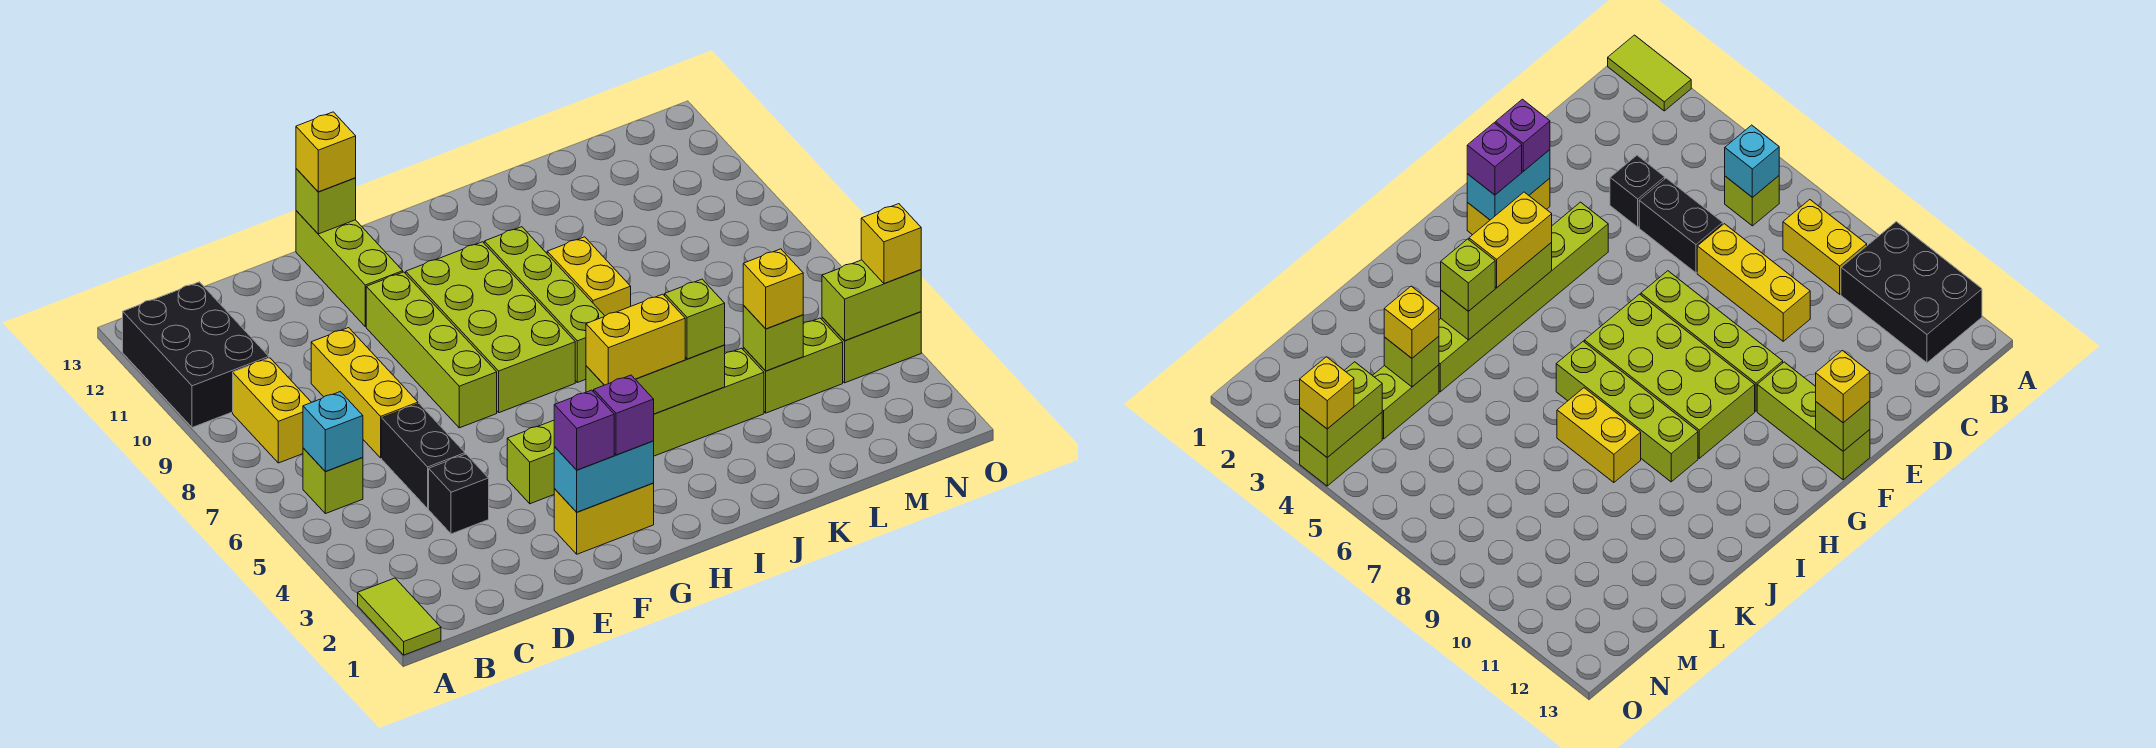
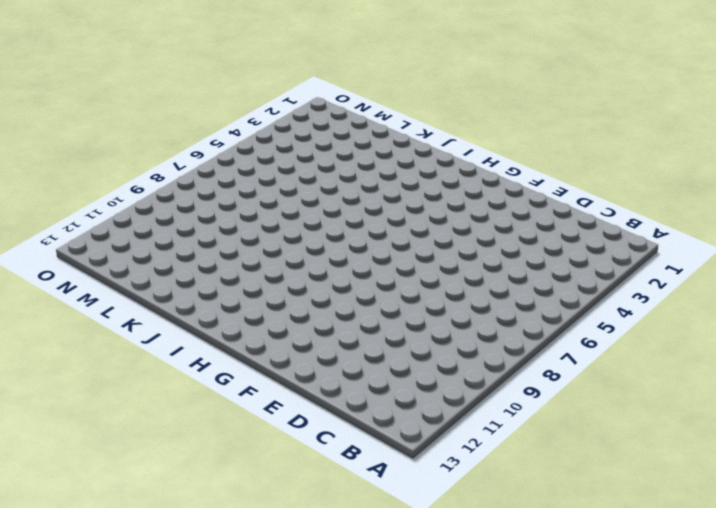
none -> lime tile A1:A2 level 1
none -> black brick A10:B12 level 1
none -> lime brick B6 level 1

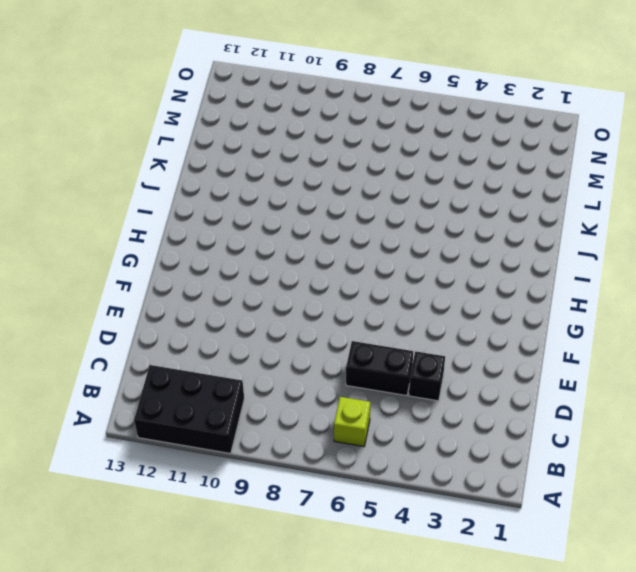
none -> lime tile A1:A2 level 1
none -> yellow brick B8:B9 level 1
none -> yellow brick D7:D9 level 1

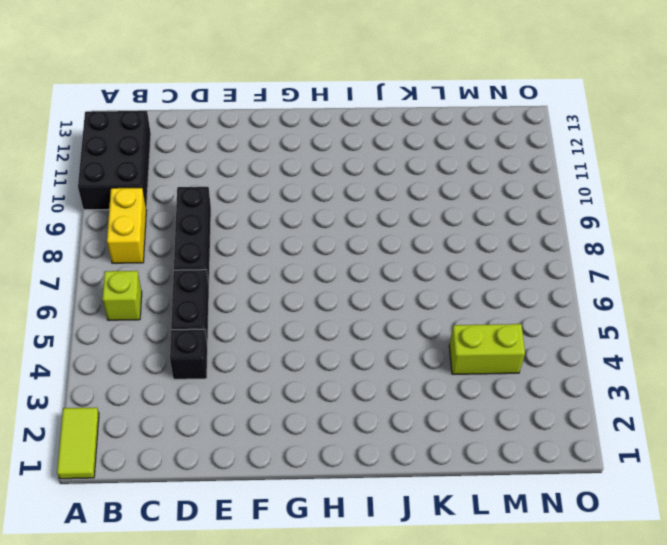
black brick D7:D9 level 1 -> yellow brick D7:D9 level 1
none -> yellow brick F2:G2 level 1
none -> lime brick F4:K4 level 1
none -> lime brick F7:F10 level 1

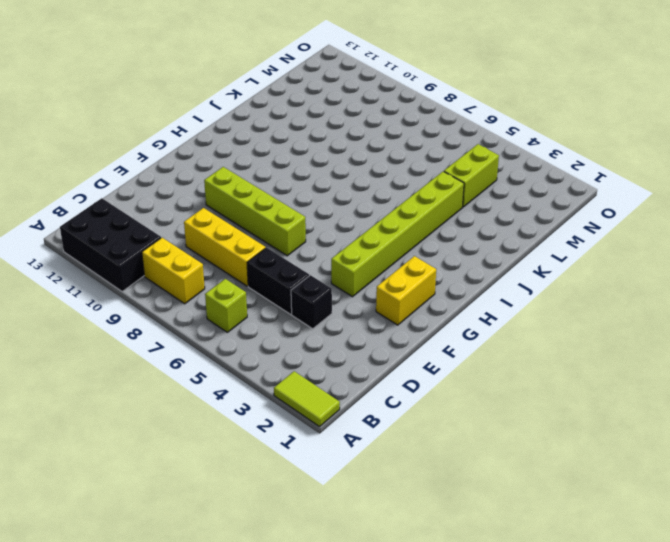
none -> lime brick F11:F13 level 1
none -> lime brick G7:H10 level 1
none -> lime brick I7:I10 level 1

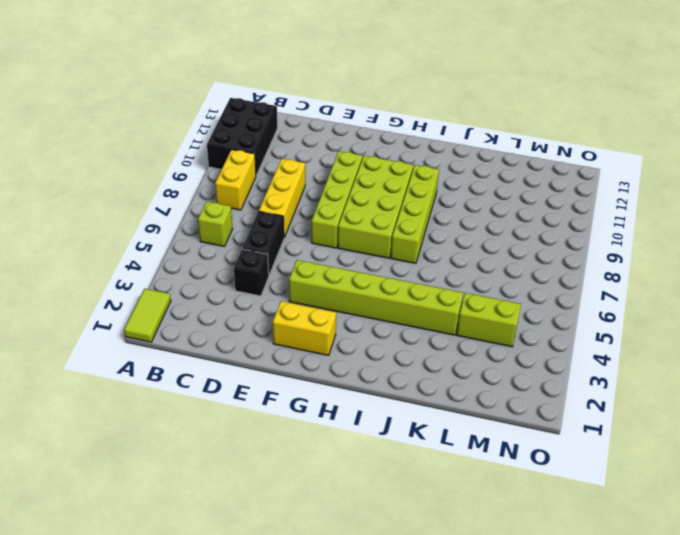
none -> lime brick F11:F13 level 1
none -> yellow brick J8:J9 level 1
none -> lime brick N4:O4 level 1

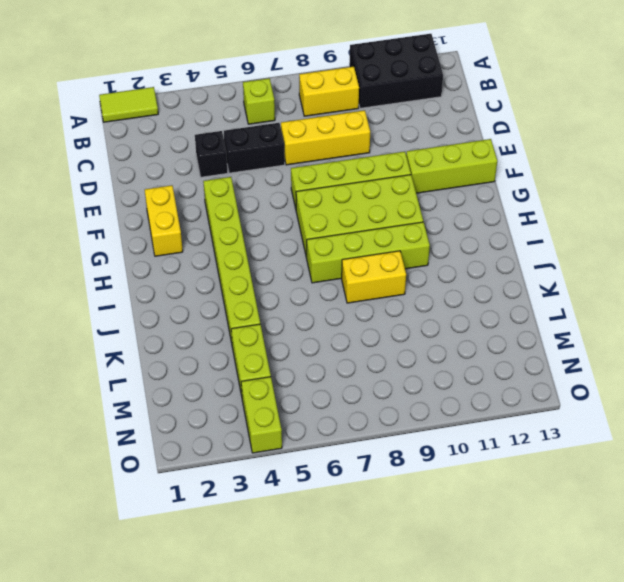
none -> cyan brick B6 level 2
none -> cyan brick F2:G2 level 2
none -> lime brick F13 level 2

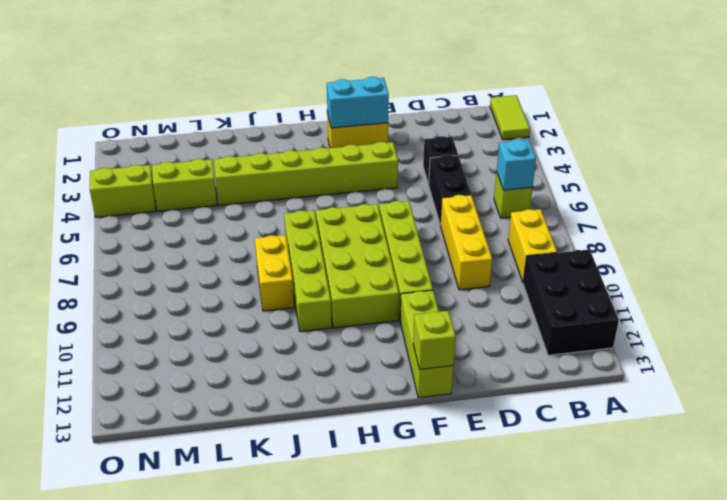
none -> lime brick H4:J4 level 2
none -> lime brick L4 level 2
none -> lime brick N4:O4 level 2

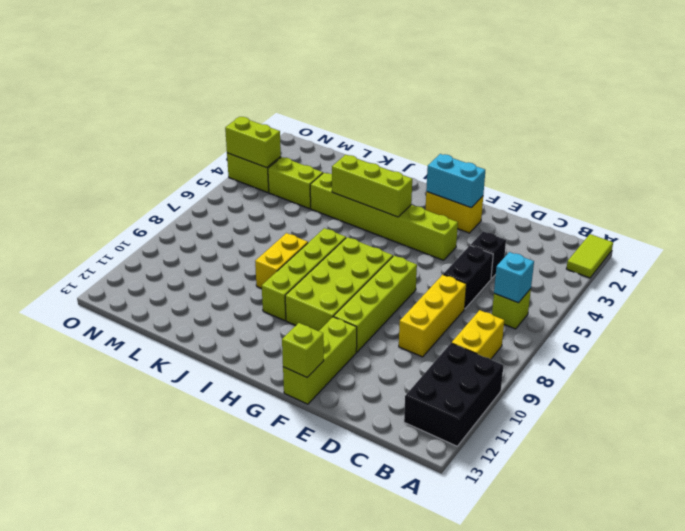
none -> lime brick L4 level 2
none -> purple brick F2 level 3
none -> yellow brick F13 level 3

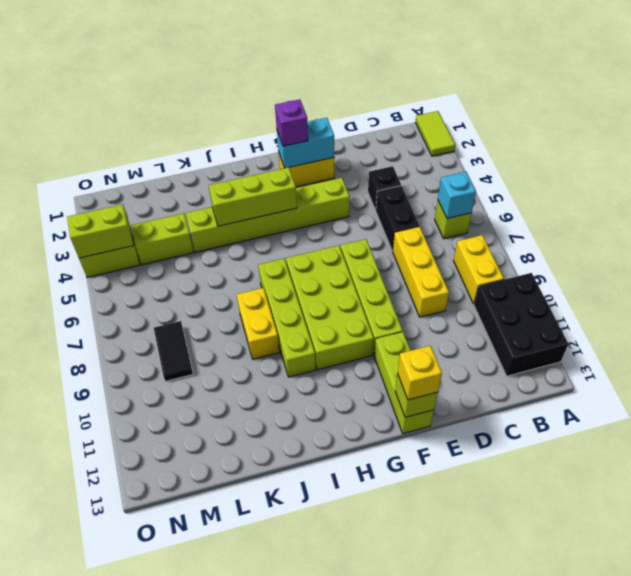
black tile M8:M9 level 1 -> none
none -> lime brick L4 level 2
none -> purple brick F2 level 3
none -> yellow brick H4:I4 level 3

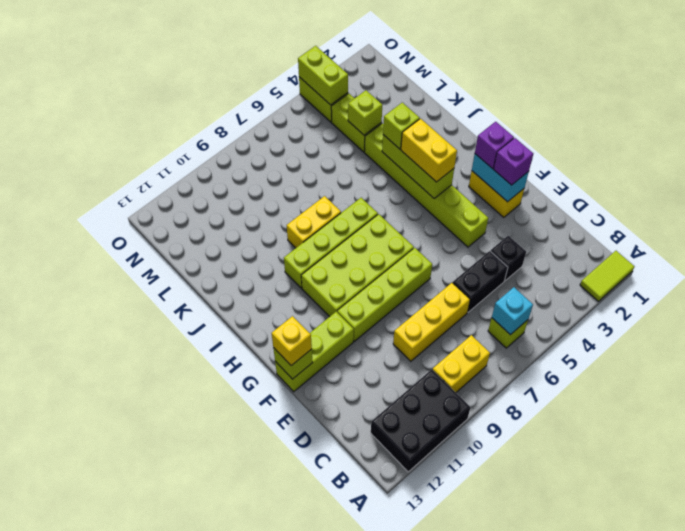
none -> yellow brick L4 level 3
none -> yellow brick O4 level 3

